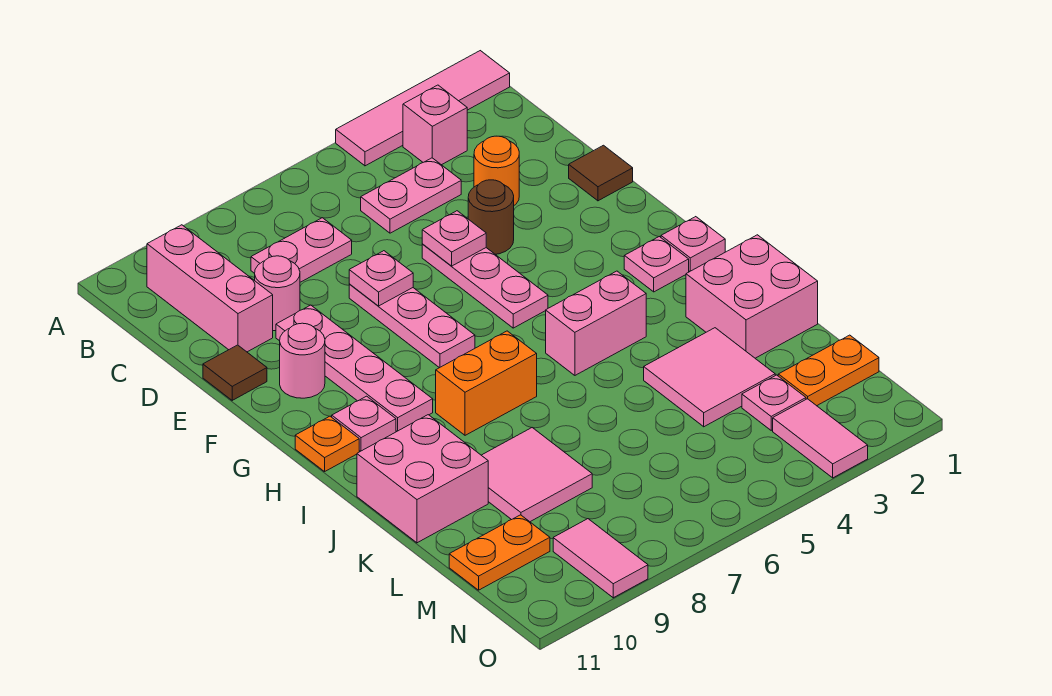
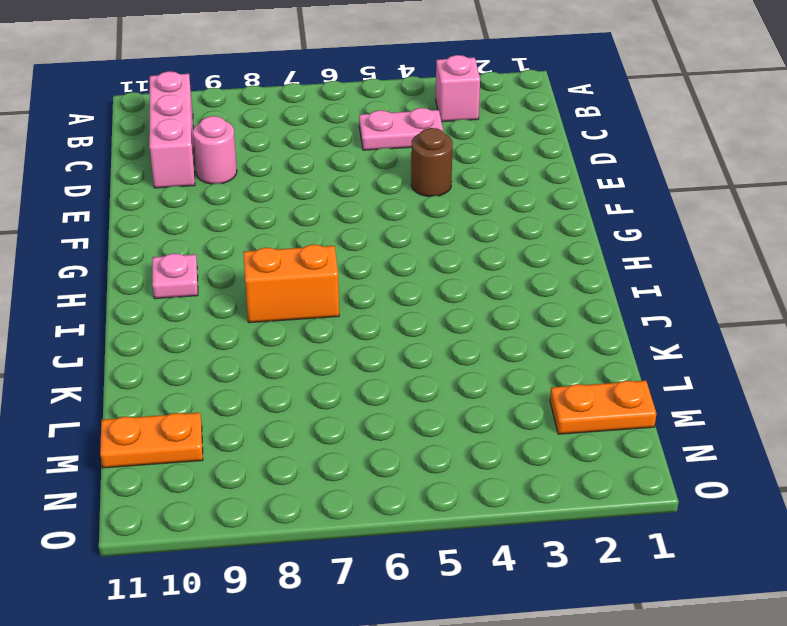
none -> pink tile A1:A4 level 1
none -> pink plate C7:C8 level 1
none -> orange round brick D3 level 1
none -> brown tile E1 level 1

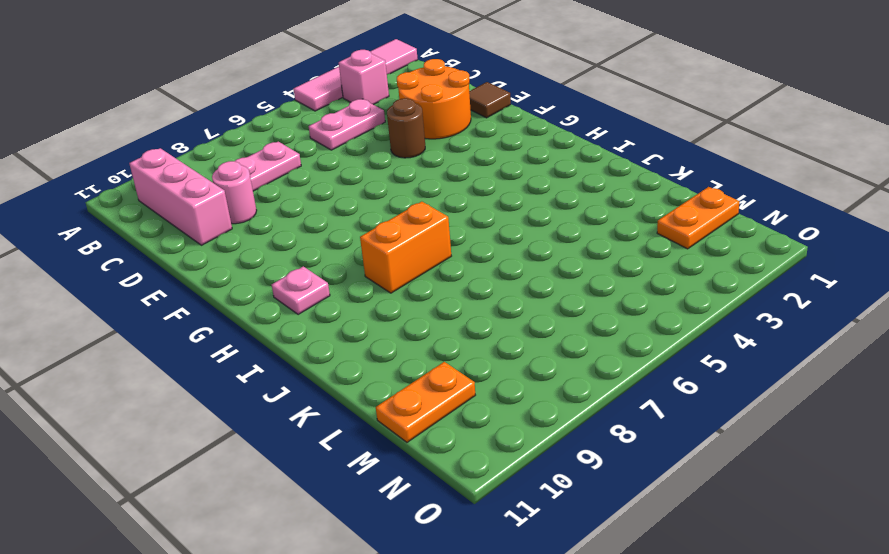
orange round brick D2:E3 level 1 -> orange round brick D3 level 1
none -> pink plate E5:G5 level 1
none -> pink plate E7:G7 level 1
none -> pink plate E9:H9 level 1
none -> brown tile E11 level 1

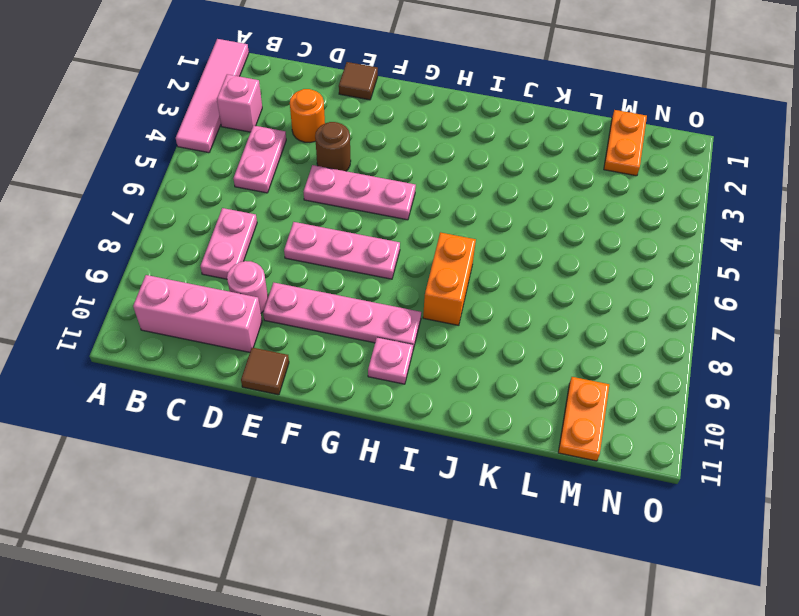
none -> pink round brick F10 level 1
none -> pink plate H1 level 1
none -> pink plate H2 level 1
none -> orange plate H11 level 1

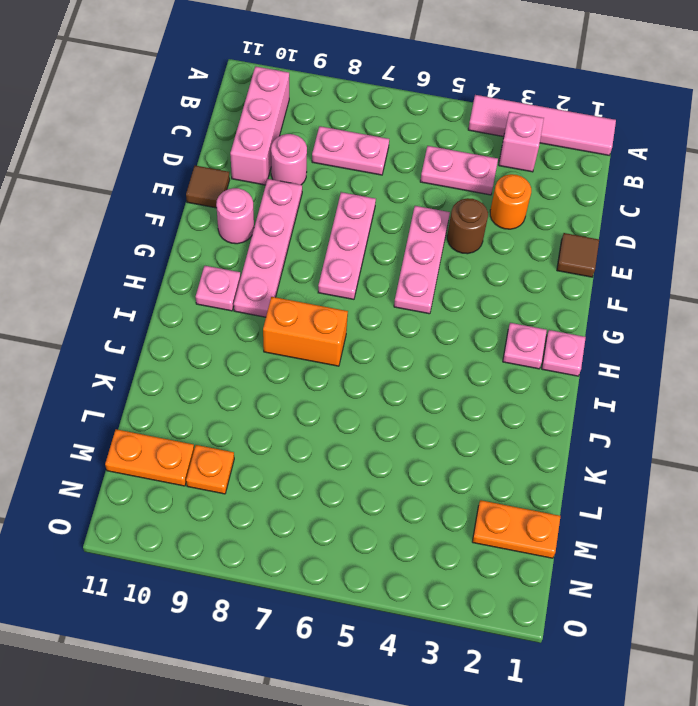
orange plate M9 level 1 -> orange plate H11 level 1
none -> pink brick I4:I5 level 1
none -> pink brick J1:K2 level 1
none -> pink brick J10:K11 level 1
none -> pink tile K3:L4 level 1

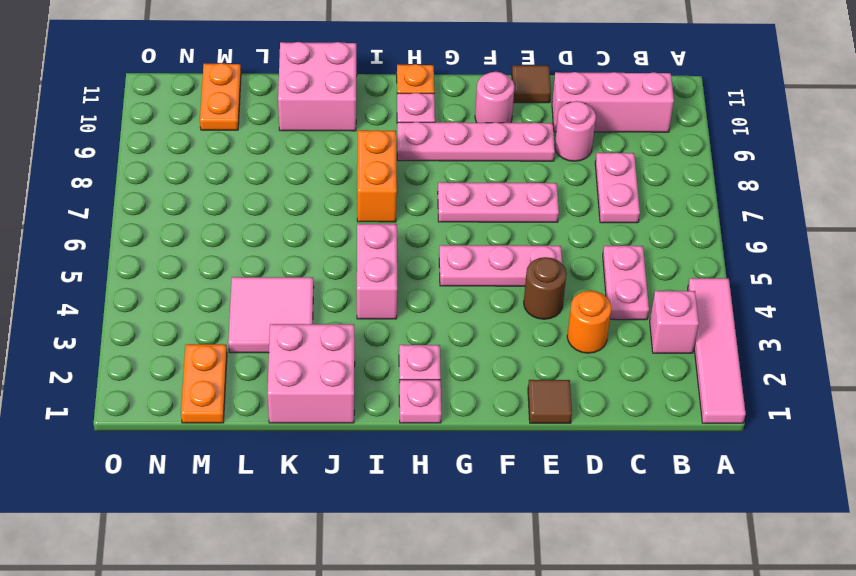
none -> pink tile K8:L9 level 1
none -> pink plate M3 level 1
none -> pink tile N3:O3 level 1
none -> pink tile N9:O9 level 1

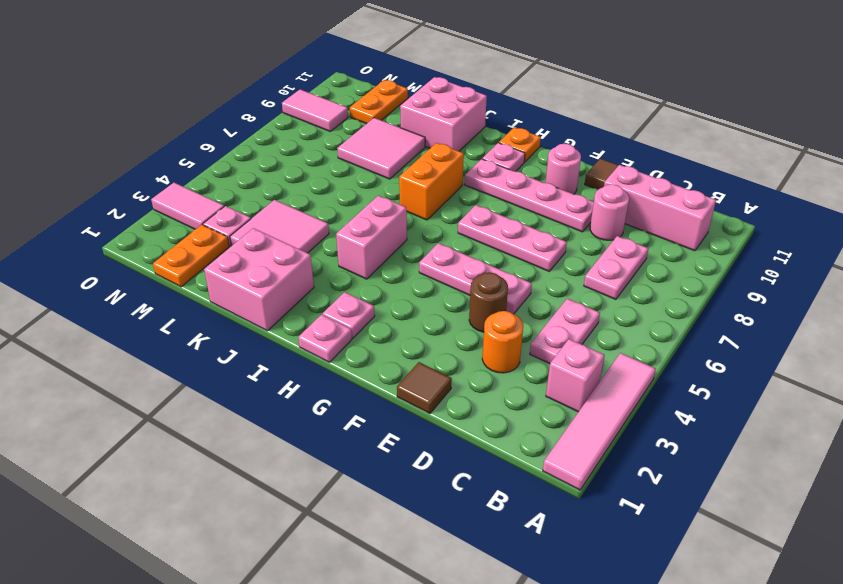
none -> pink plate E5 level 2
none -> pink plate E7 level 2

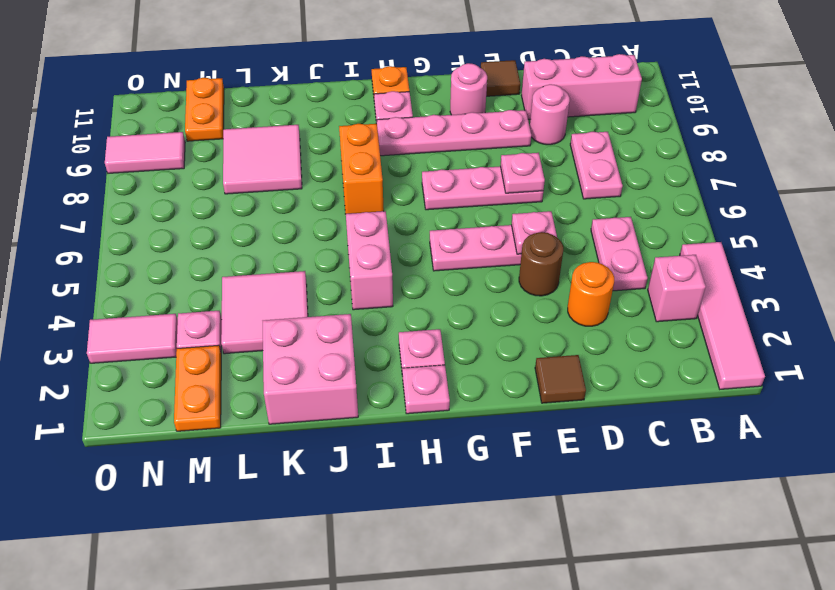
none -> pink brick J10:K11 level 1

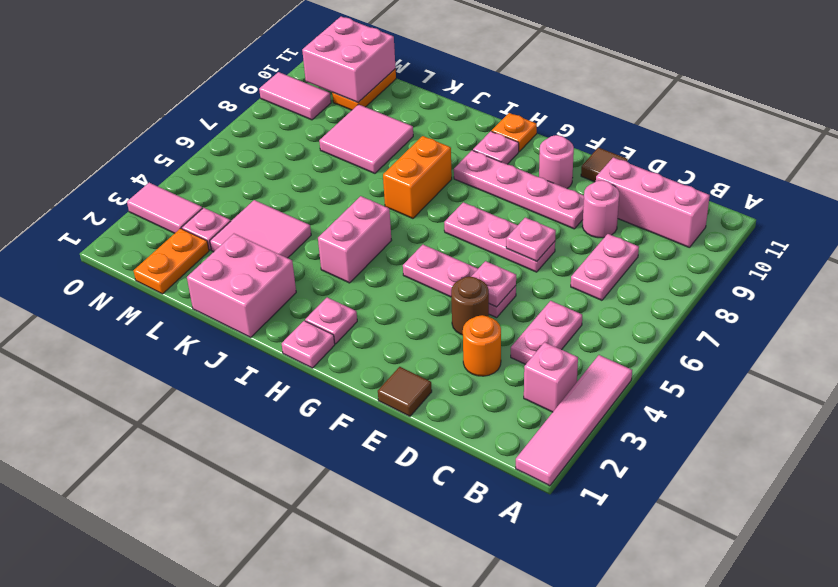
pink brick M10:N11 level 2 -> pink brick J10:K11 level 1

